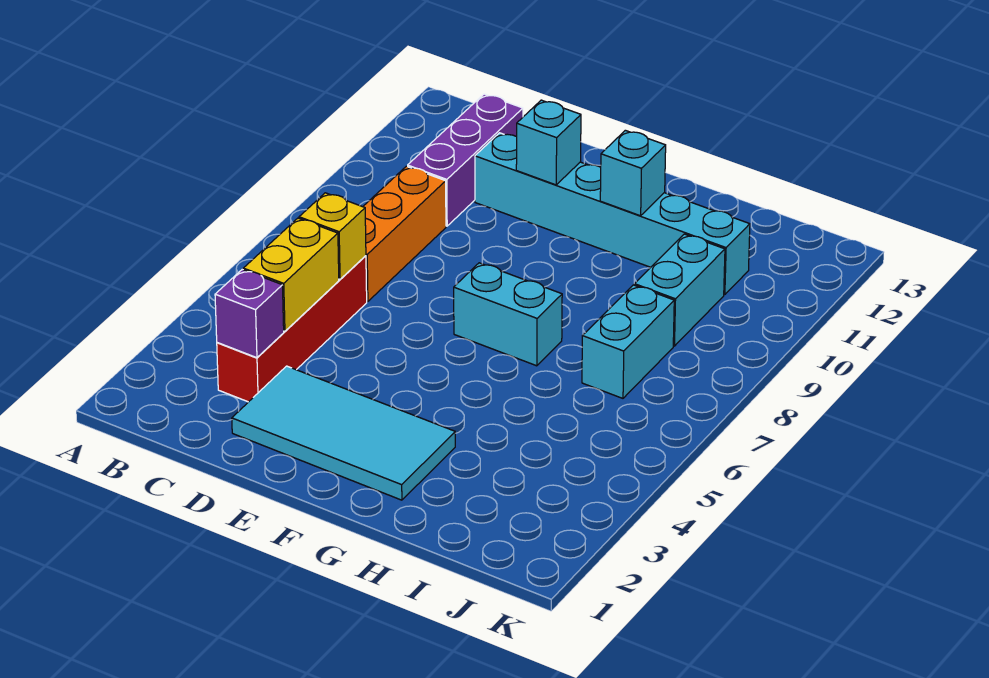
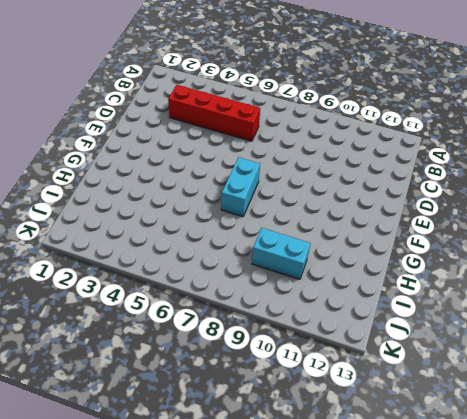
none -> orange brick C7:C9 level 1
none -> purple brick C10:C12 level 1
none -> cyan tile D2:G3 level 1

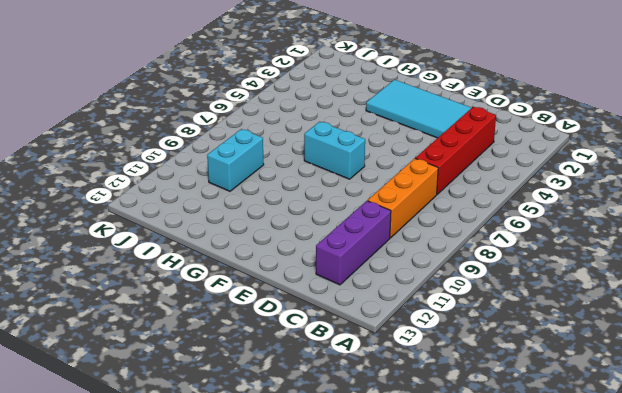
none -> cyan brick D11:I11 level 1
none -> cyan brick I7:I8 level 1
none -> purple brick C3 level 2

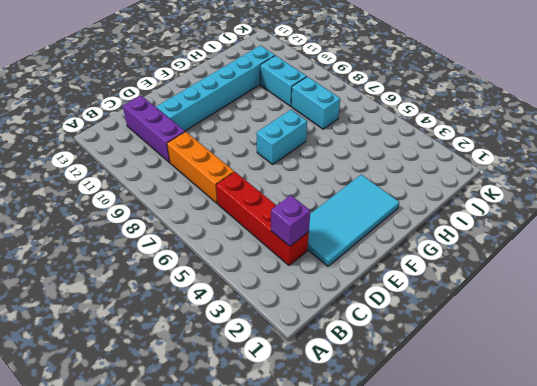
none -> yellow brick C4:C5 level 2
none -> yellow brick C6 level 2
none -> cyan brick E11 level 2

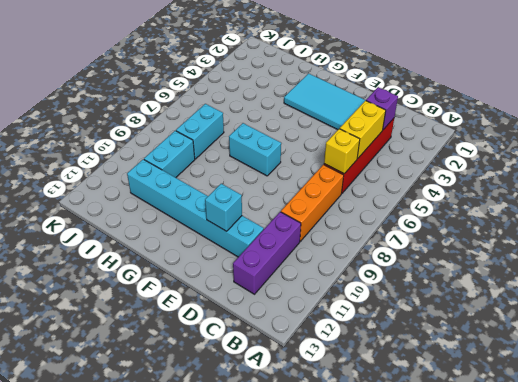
none -> cyan brick G11 level 2

